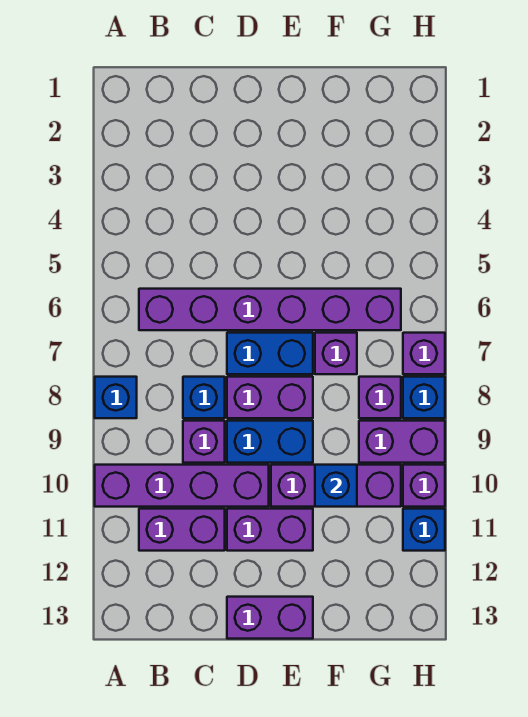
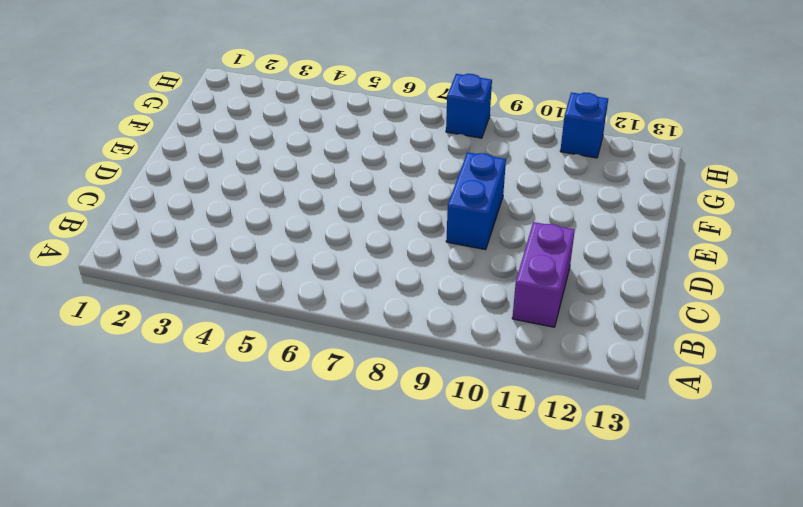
none -> blue brick A8 level 1
none -> purple brick A10:D10 level 1
none -> purple brick B6:G6 level 1

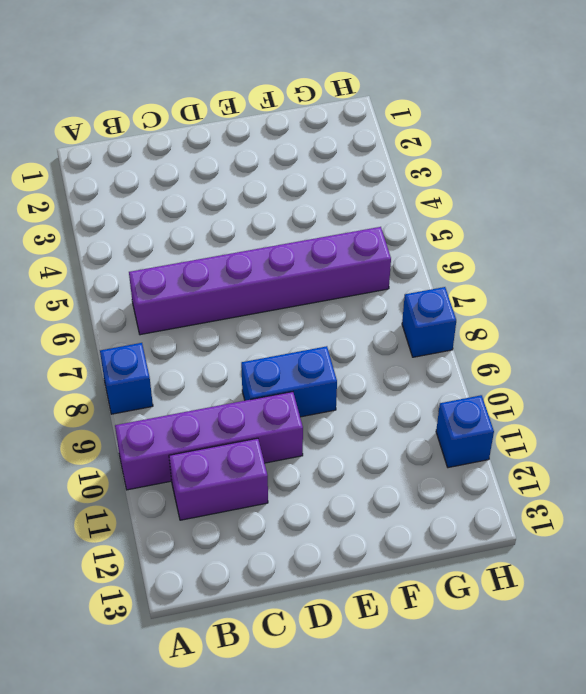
none -> blue brick C8 level 1
none -> purple brick C9 level 1
none -> blue brick D7:E7 level 1

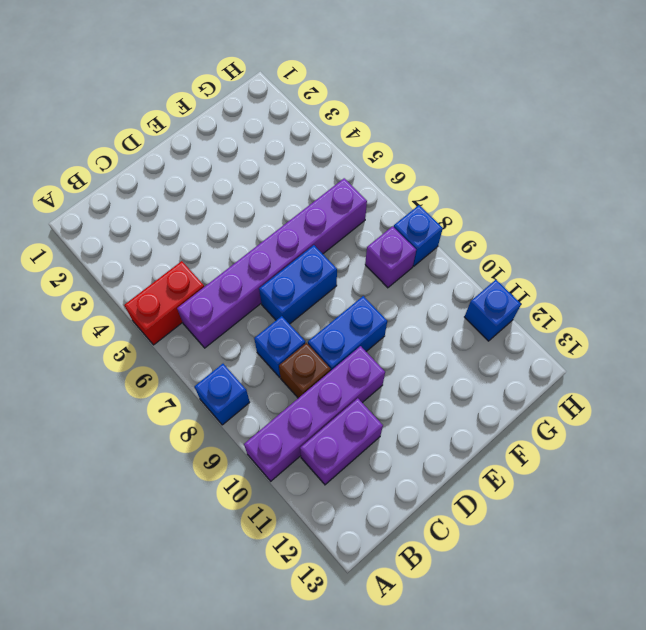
red brick A5:B5 level 1 -> none
brown brick C9 level 1 -> purple brick C9 level 1
none -> purple brick D8:E8 level 1
none -> purple brick D11:E11 level 1
none -> purple brick D13:E13 level 1

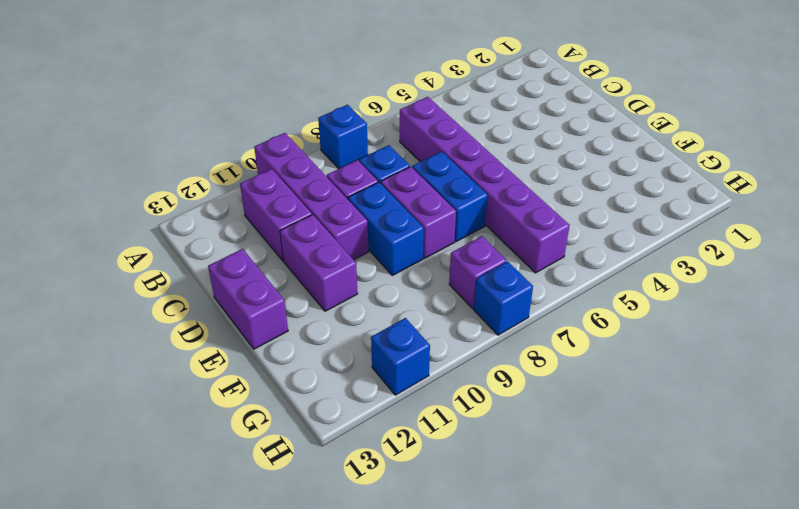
none -> purple brick E10:G10 level 1
none -> purple brick F7 level 1
none -> purple brick G9:H9 level 1

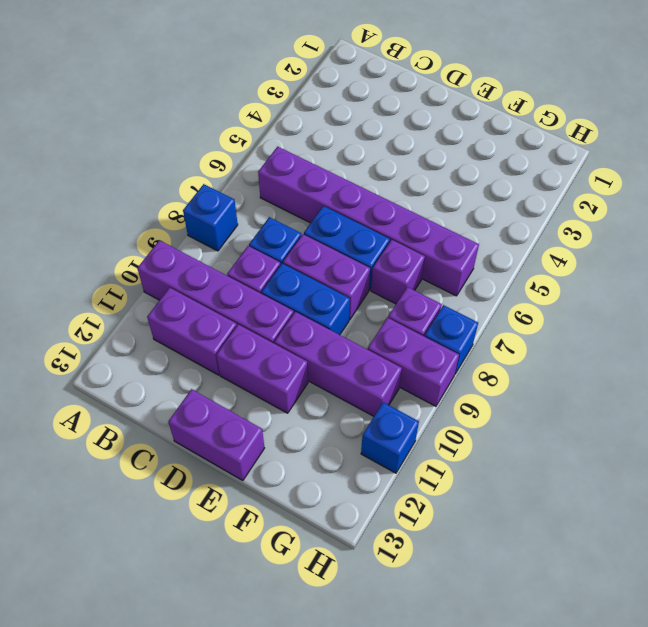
none -> purple brick H7 level 1
none -> purple brick H10 level 1
none -> blue brick F10 level 2

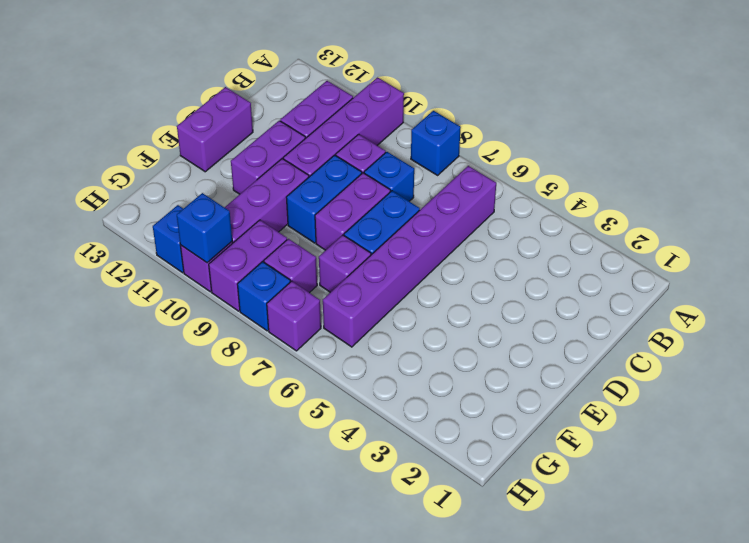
blue brick H10 level 2 -> blue brick F10 level 2

